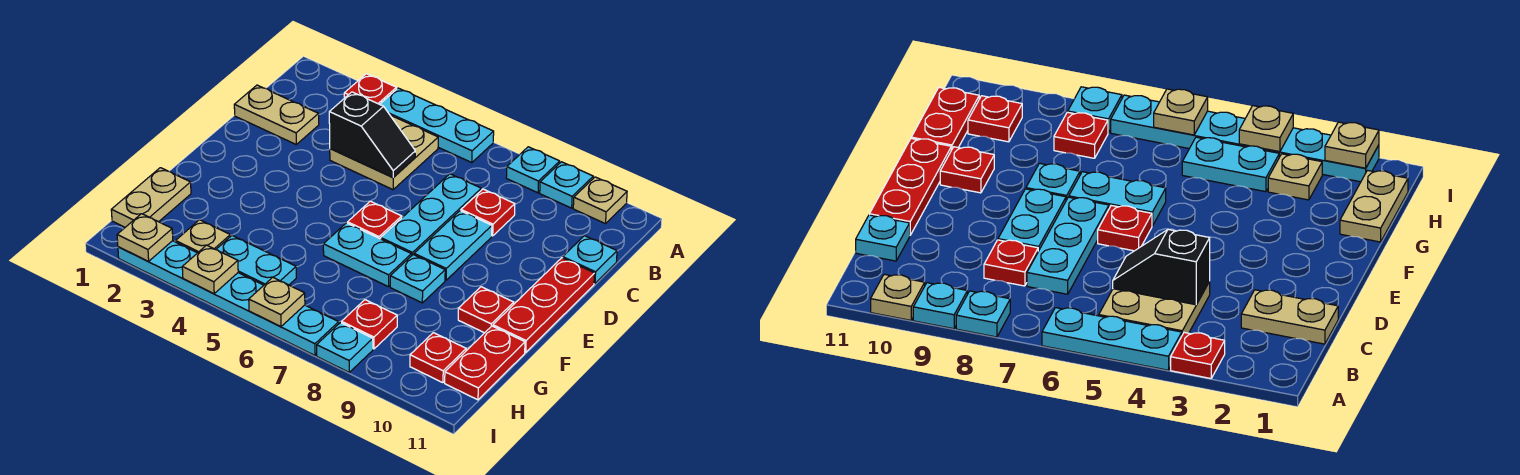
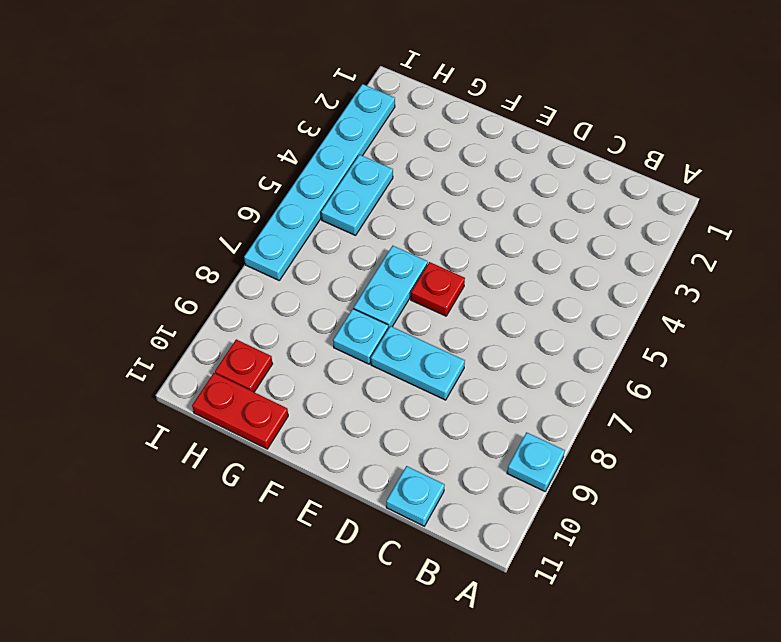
none -> red plate A3 level 1
none -> cyan plate A4:A6 level 1
none -> cyan plate A8 level 1

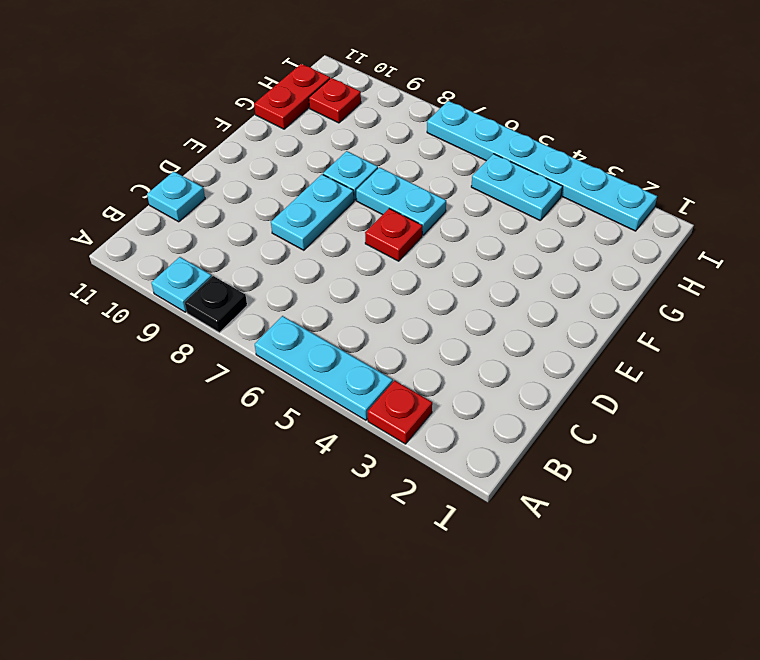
black plate A8 level 1 -> cyan plate A8 level 1
none -> tan plate A10 level 1
none -> tan plate B4:C5 level 1
none -> tan plate C1:C2 level 1

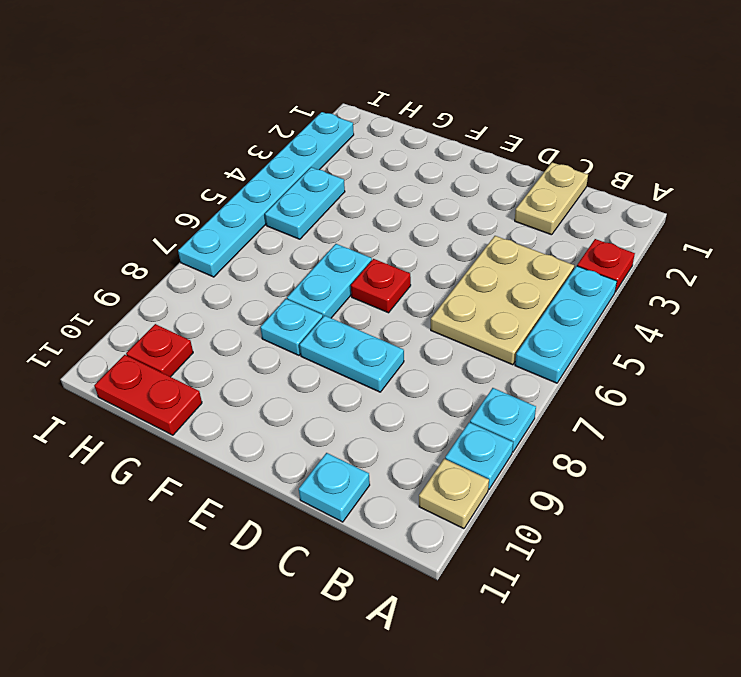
tan plate B4:C6 level 1 -> tan plate B4:C5 level 1
none -> cyan plate C7:E7 level 1
none -> red plate C8 level 1
none -> red plate D11:F11 level 1

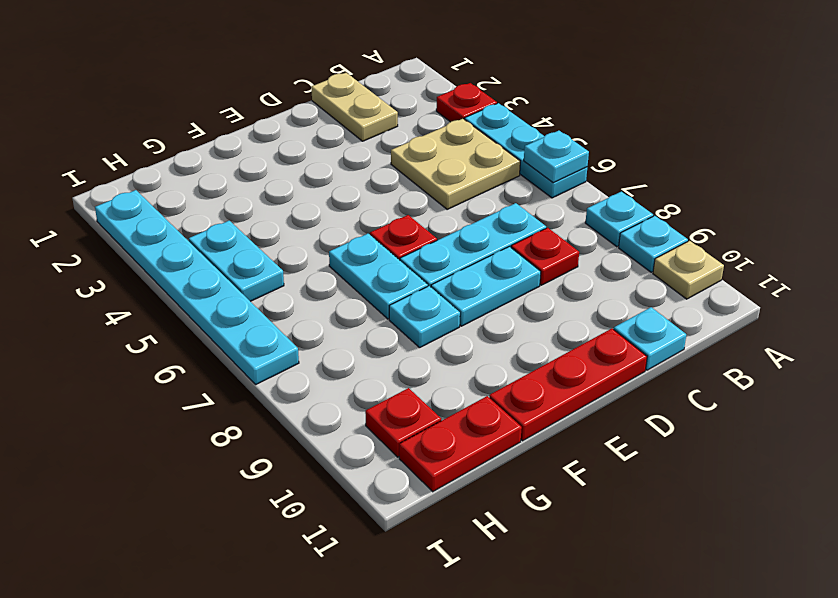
cyan plate A6 level 2 -> cyan plate I8 level 1
none -> red plate F10 level 1
none -> tan plate G1:H1 level 1
none -> tan plate H3 level 1

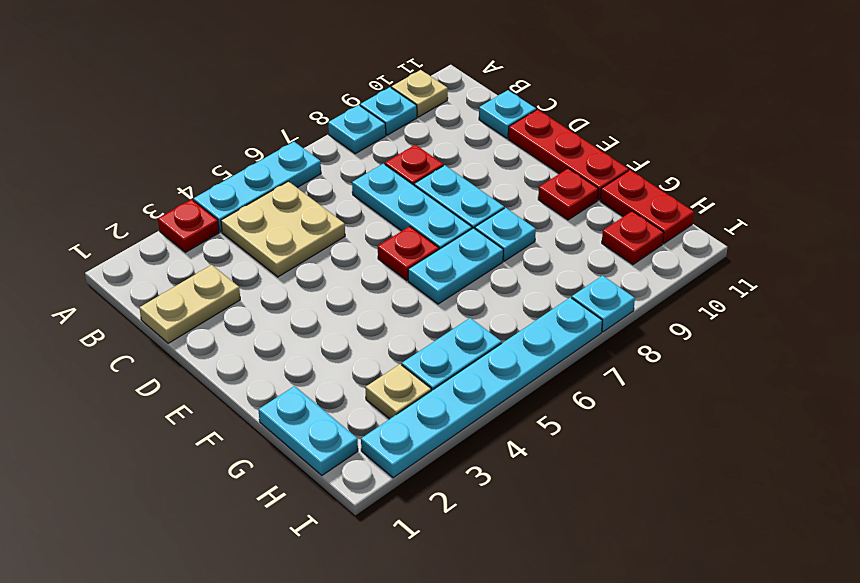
cyan plate G1:H1 level 1 -> tan plate G1:H1 level 1
none -> red plate H8 level 1
none -> black slope C4:C5 level 2 top 4
none -> tan plate I2 level 2

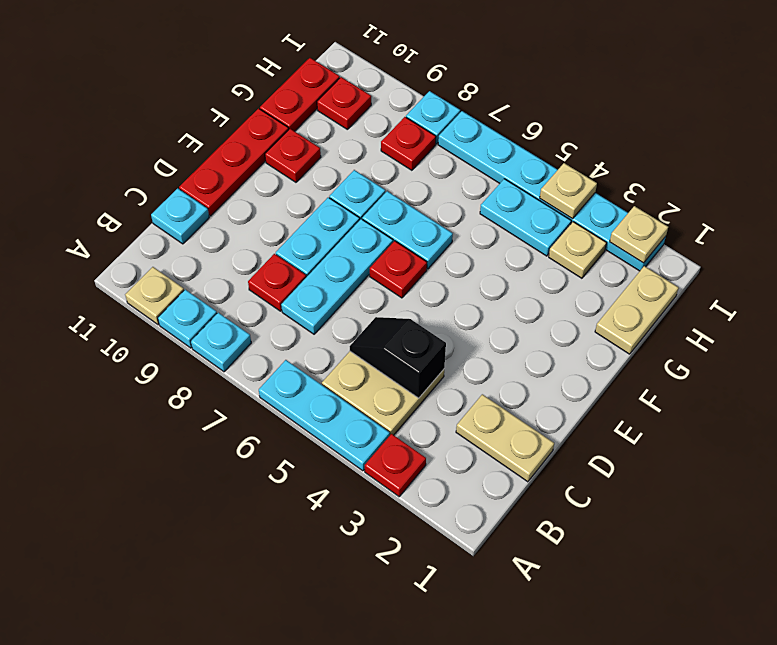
none -> tan plate I6 level 2

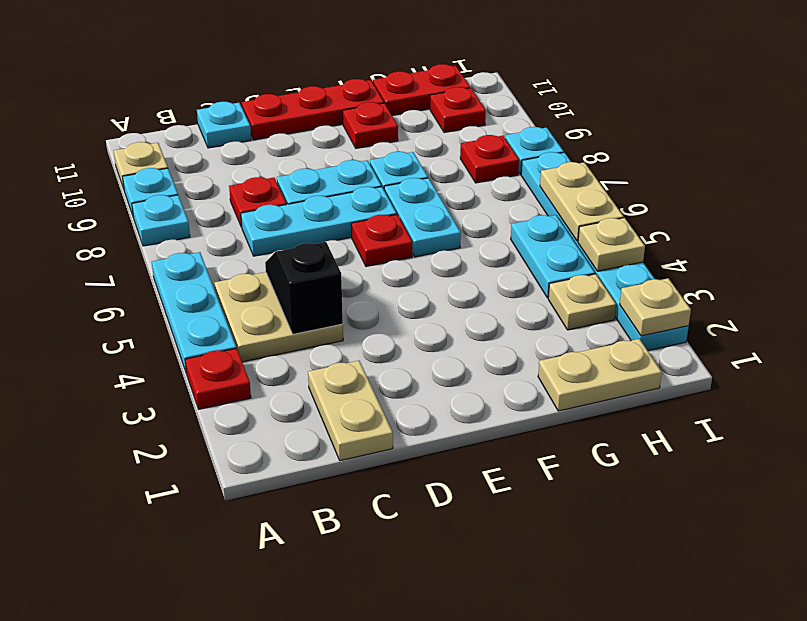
tan plate I5:I6 level 2 -> tan plate I6 level 2

